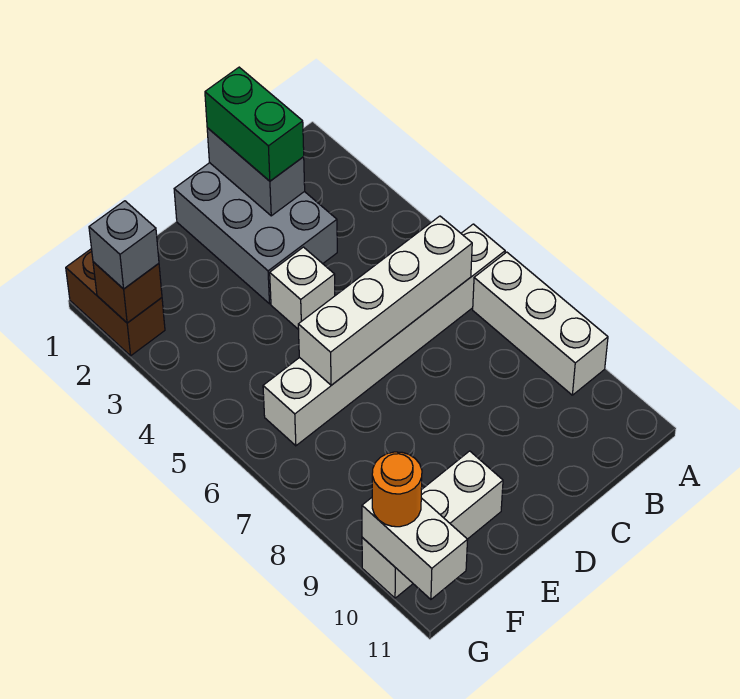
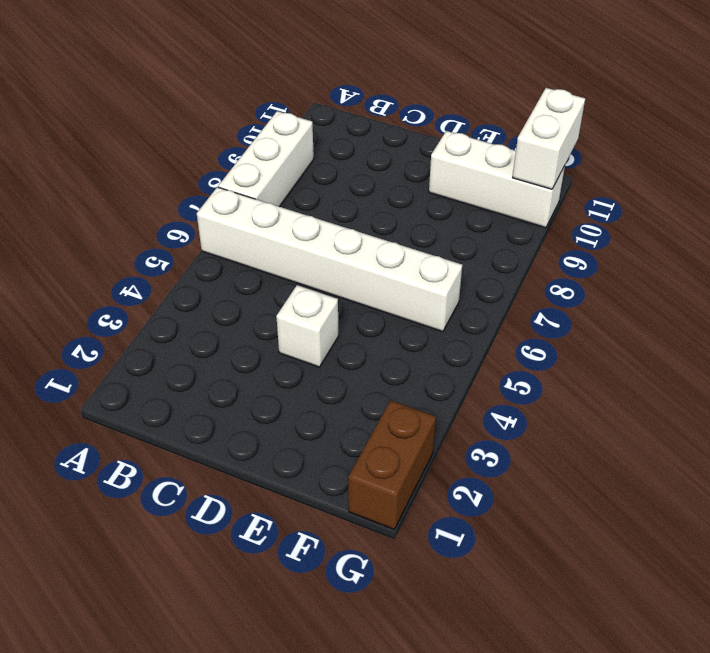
none -> grey brick C1:D3 level 1
none -> white brick B6:E6 level 2
none -> grey brick C1:C2 level 2

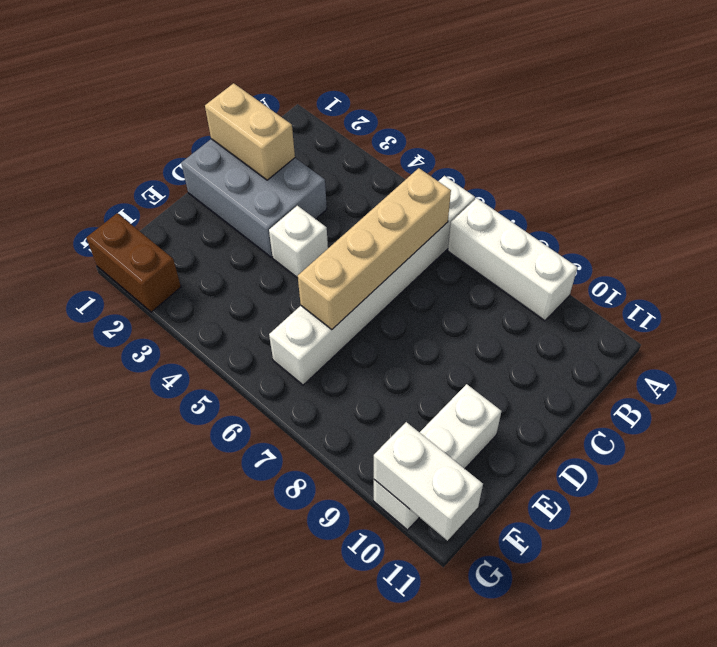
tan brick B6:E6 level 2 -> white brick B6:E6 level 2
tan brick C1:C2 level 2 -> grey brick C1:C2 level 2
none -> brown brick G2 level 2
none -> green brick C1:C2 level 3
none -> grey brick G2 level 3

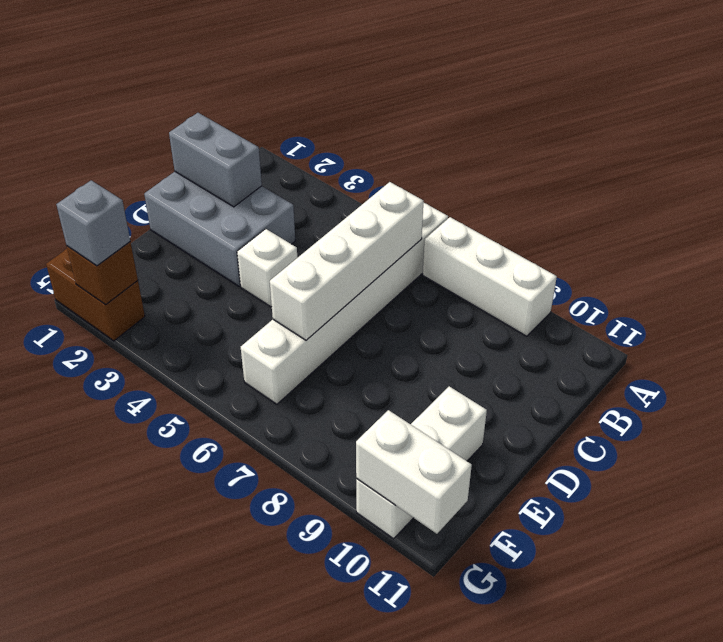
none -> green brick C1:C2 level 3
none -> orange round brick G10 level 3

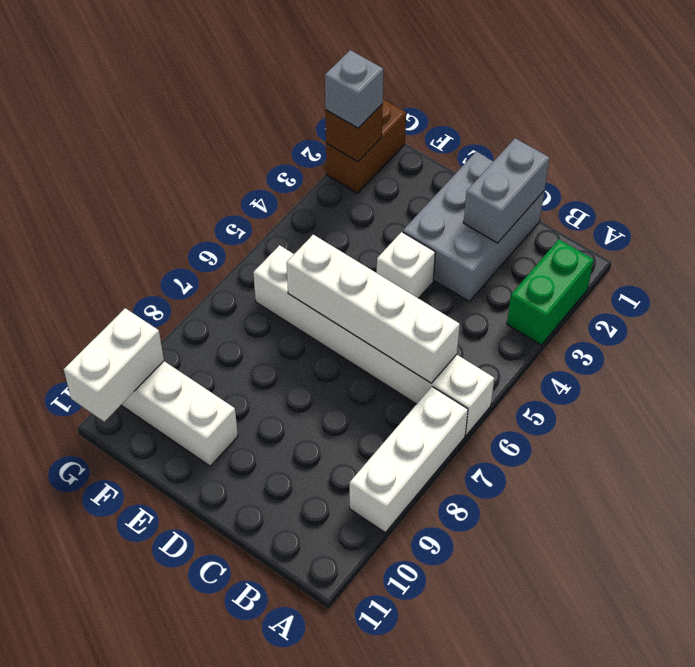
green brick A2:A3 level 1 -> green brick C1:C2 level 3
none -> orange round brick G10 level 3

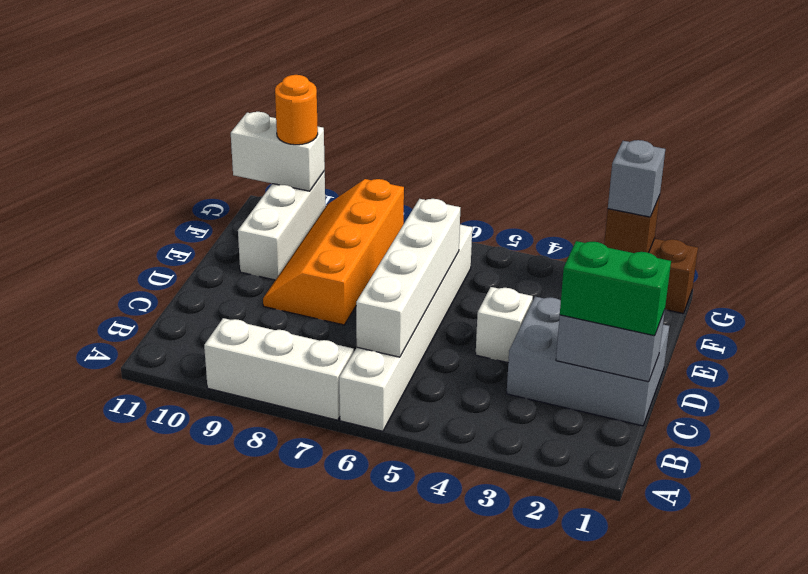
orange slope D8:G9 level 1 top 8 -> none

